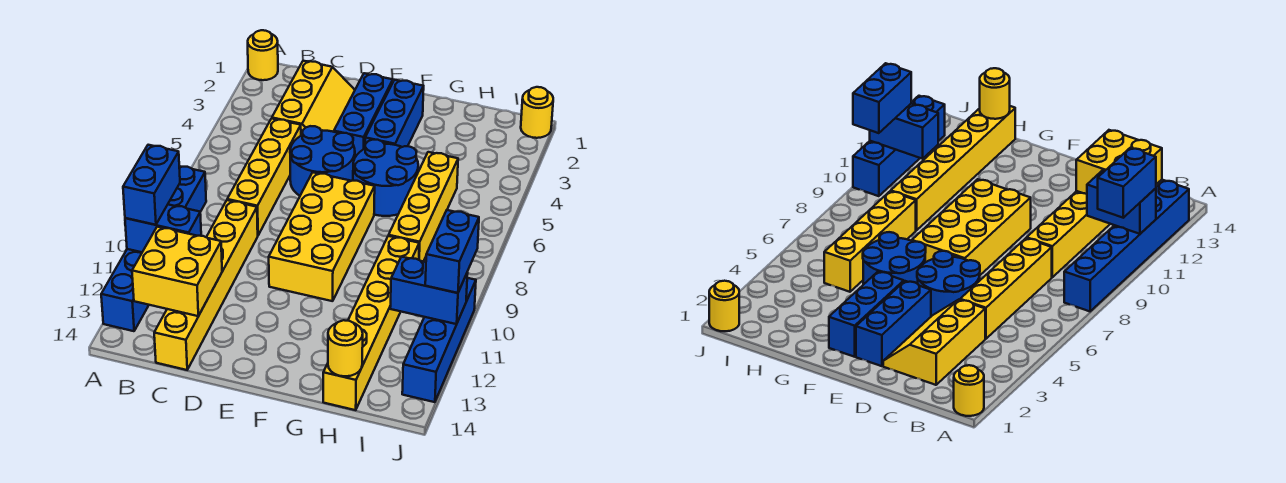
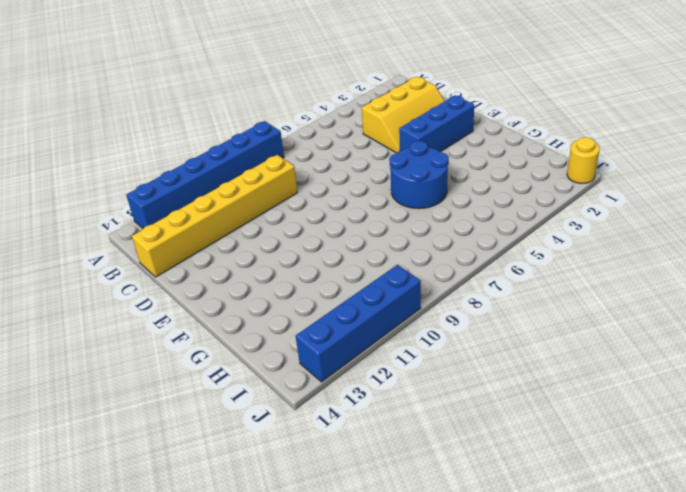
none -> yellow round brick A1 level 1
none -> yellow brick C5:C8 level 1
none -> blue round brick D5:E6 level 1

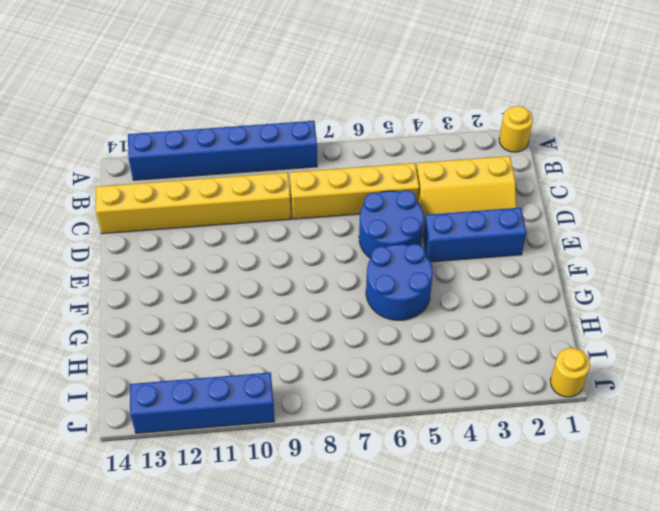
none -> yellow brick E7:F10 level 1
none -> blue brick F2:F4 level 1
none -> yellow brick H5:H8 level 1

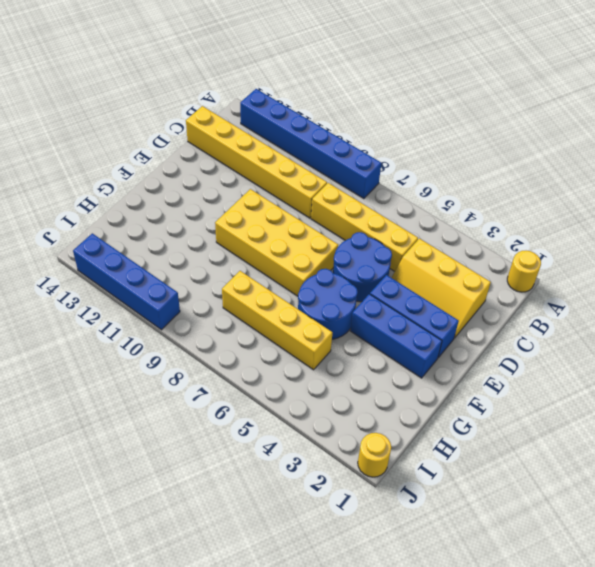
none -> yellow brick H9:H14 level 1
none -> blue brick A11:B11 level 2
none -> yellow brick B12:C13 level 2

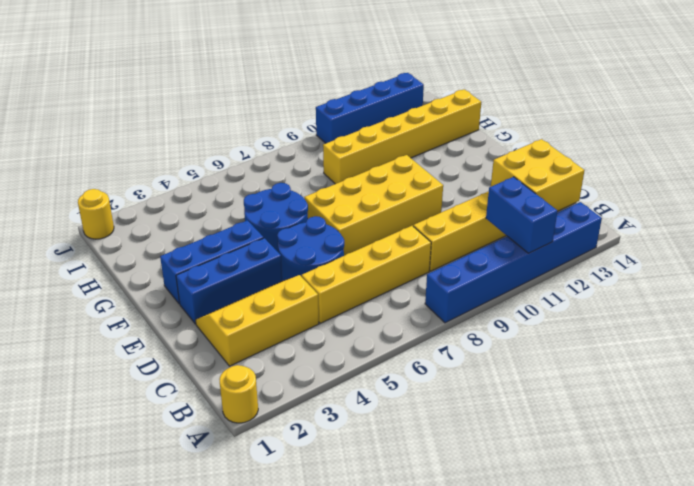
none -> yellow brick H5:H8 level 1
none -> yellow round brick H14 level 2
none -> blue brick I11:J11 level 2

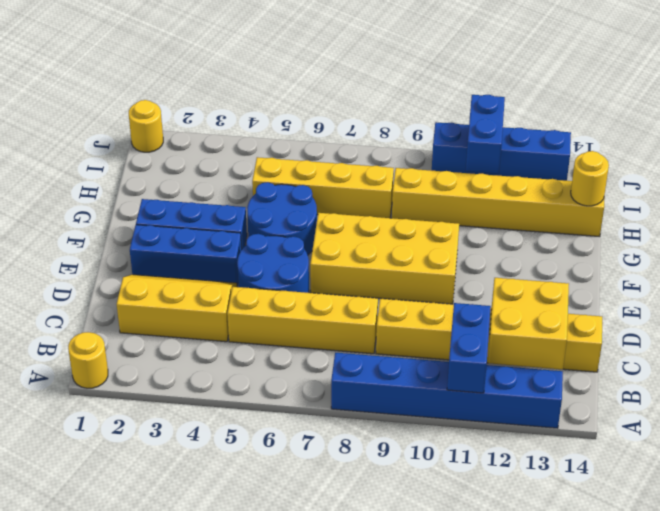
none -> blue brick A10:A11 level 3
none -> blue brick J10:J11 level 3

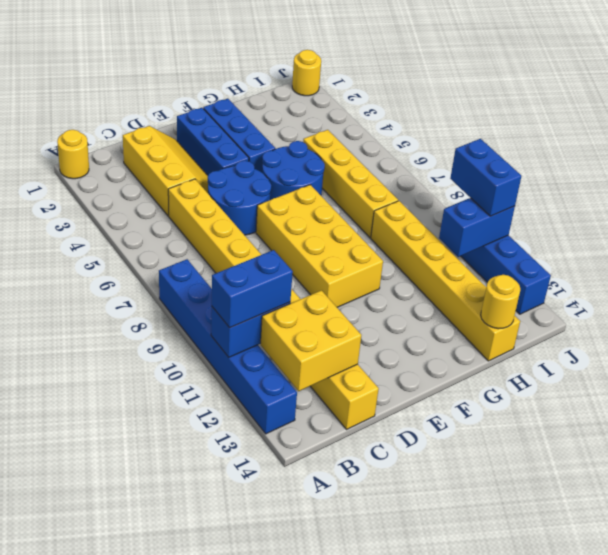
blue brick A11:B11 level 3 -> blue brick A10:A11 level 3

